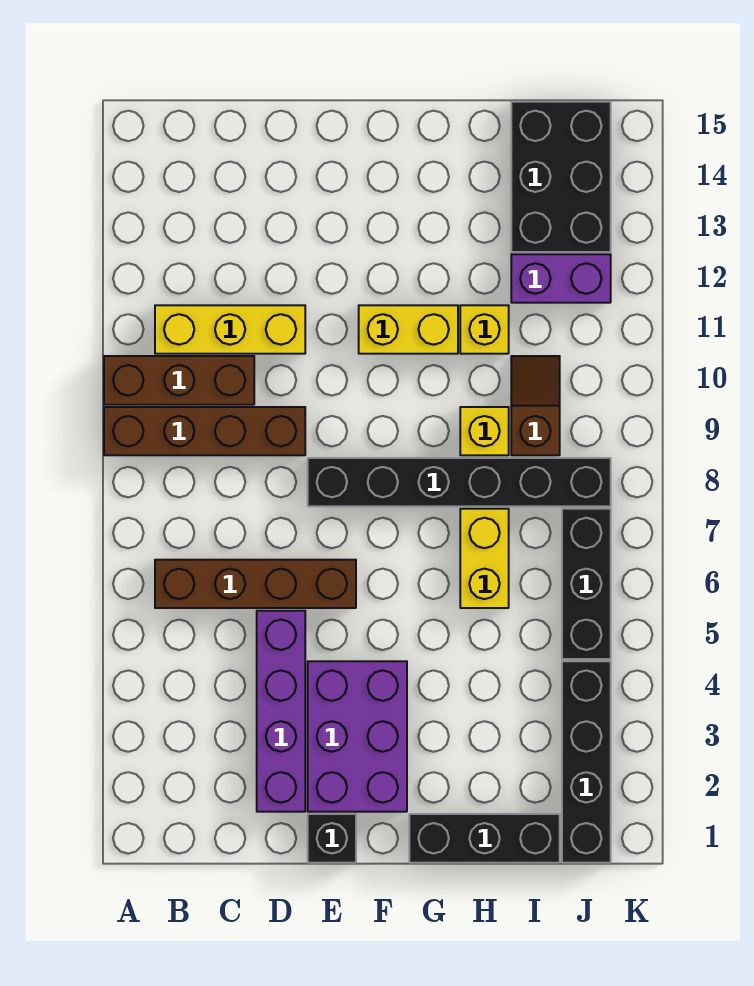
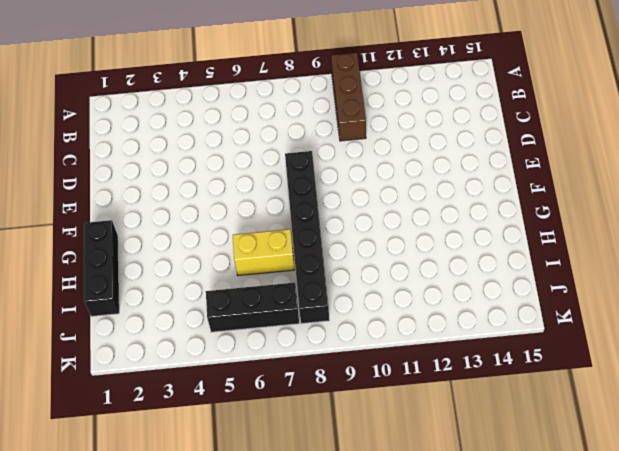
none -> brown brick A9:D9 level 1
none -> brown brick B6:E6 level 1
none -> yellow brick B11:D11 level 1

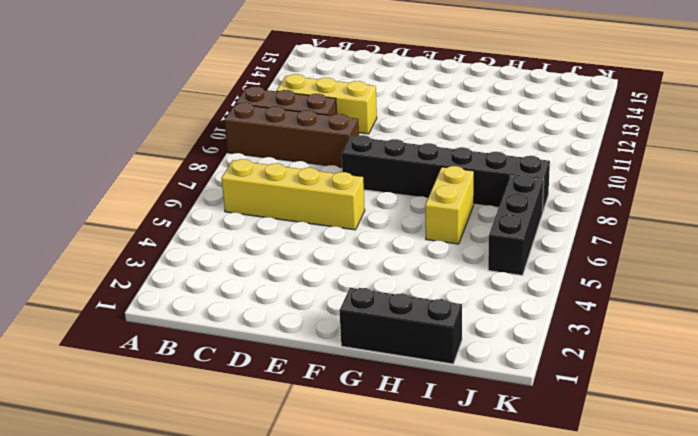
yellow brick B6:E6 level 1 -> brown brick B6:E6 level 1
none -> purple brick D2:D5 level 1
none -> black brick E1 level 1
none -> purple brick E2:F4 level 1

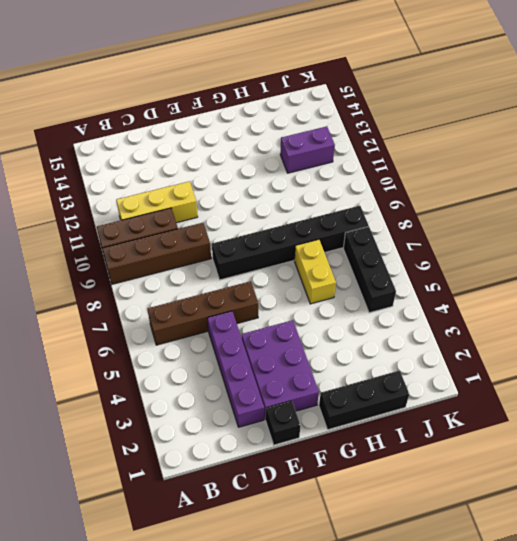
none -> yellow brick F11:G11 level 1
none -> yellow brick H9 level 1
none -> yellow brick H11 level 1

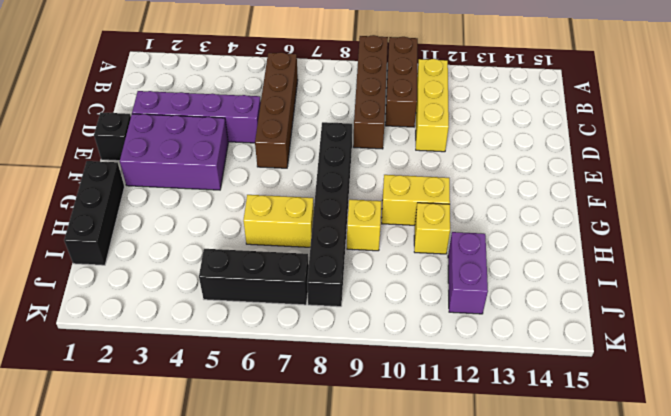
yellow brick G10:G11 level 1 -> yellow brick F11:G11 level 1
none -> brown slope I9:I10 level 1 top 9
none -> black brick I13:J15 level 1
none -> black brick J1:J4 level 1

